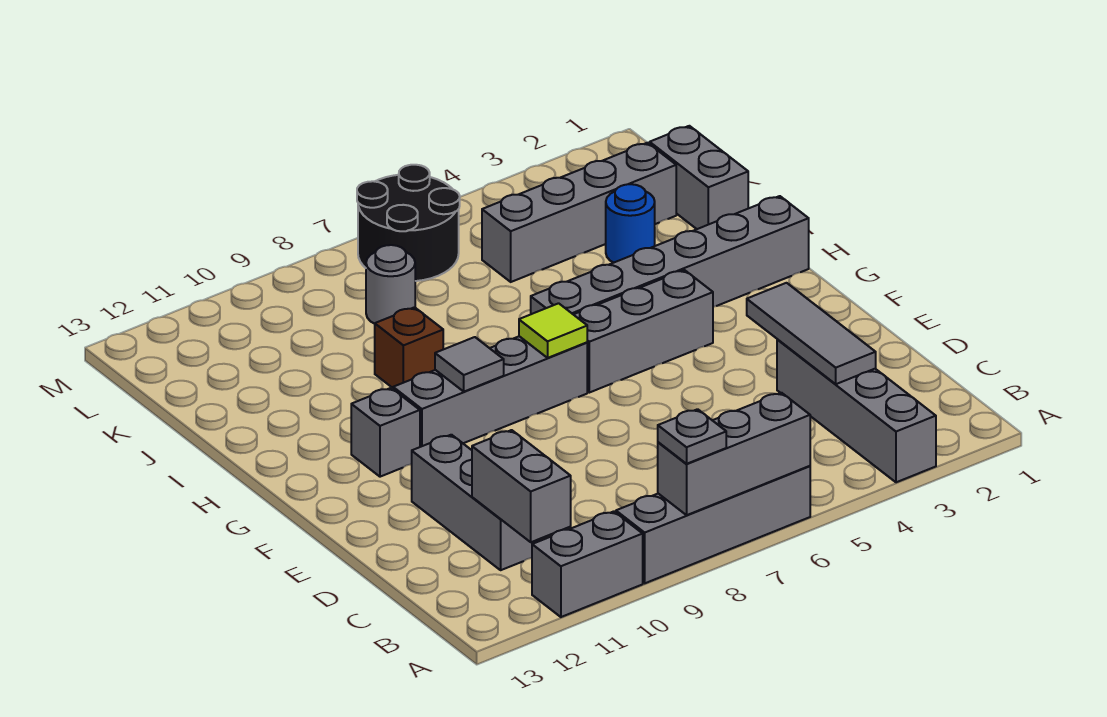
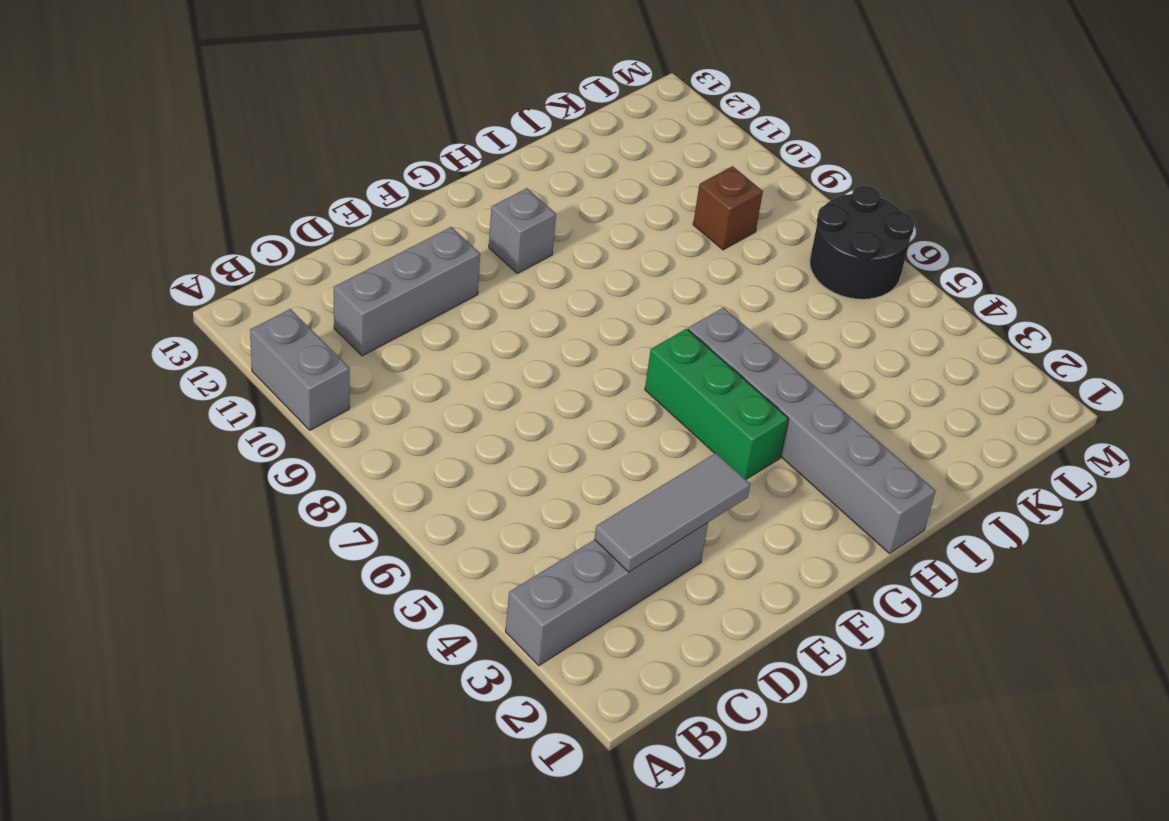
green brick G4:G6 level 1 -> grey brick G4:G6 level 1
brown brick K9 level 1 -> brown brick I9 level 1
none -> grey brick A6:A9 level 1
none -> grey brick G7:G10 level 1
none -> grey brick J1:K1 level 1

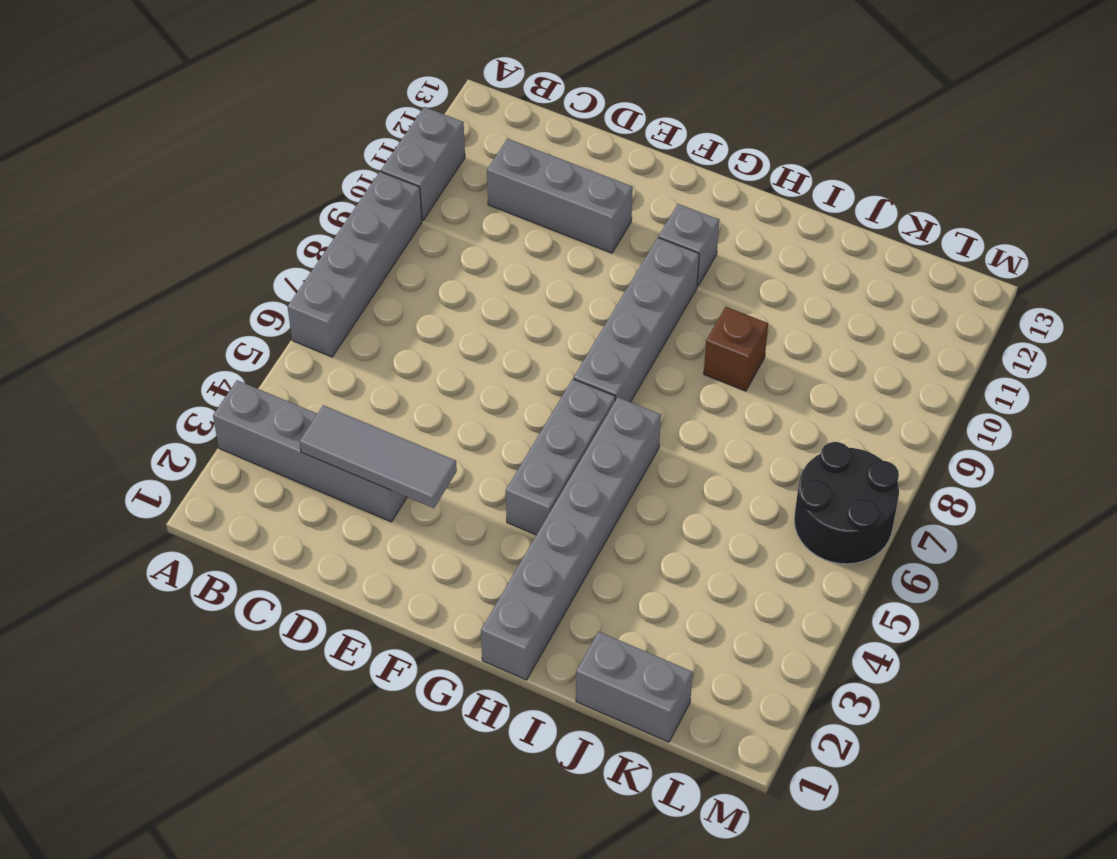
none -> blue round brick J3 level 1
none -> grey brick K2:K5 level 1
none -> grey round brick K8 level 1

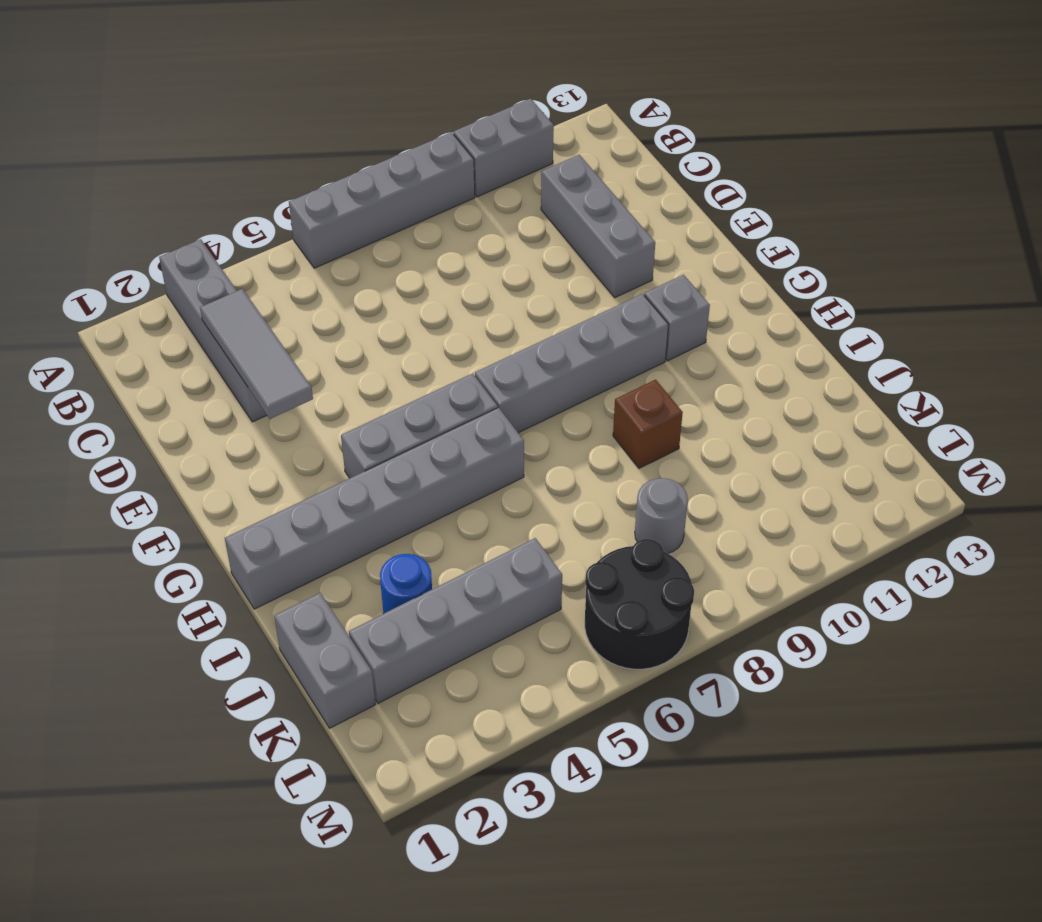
none -> grey brick A6:A8 level 2
none -> grey brick B11:C11 level 2
none -> lime tile G7 level 2

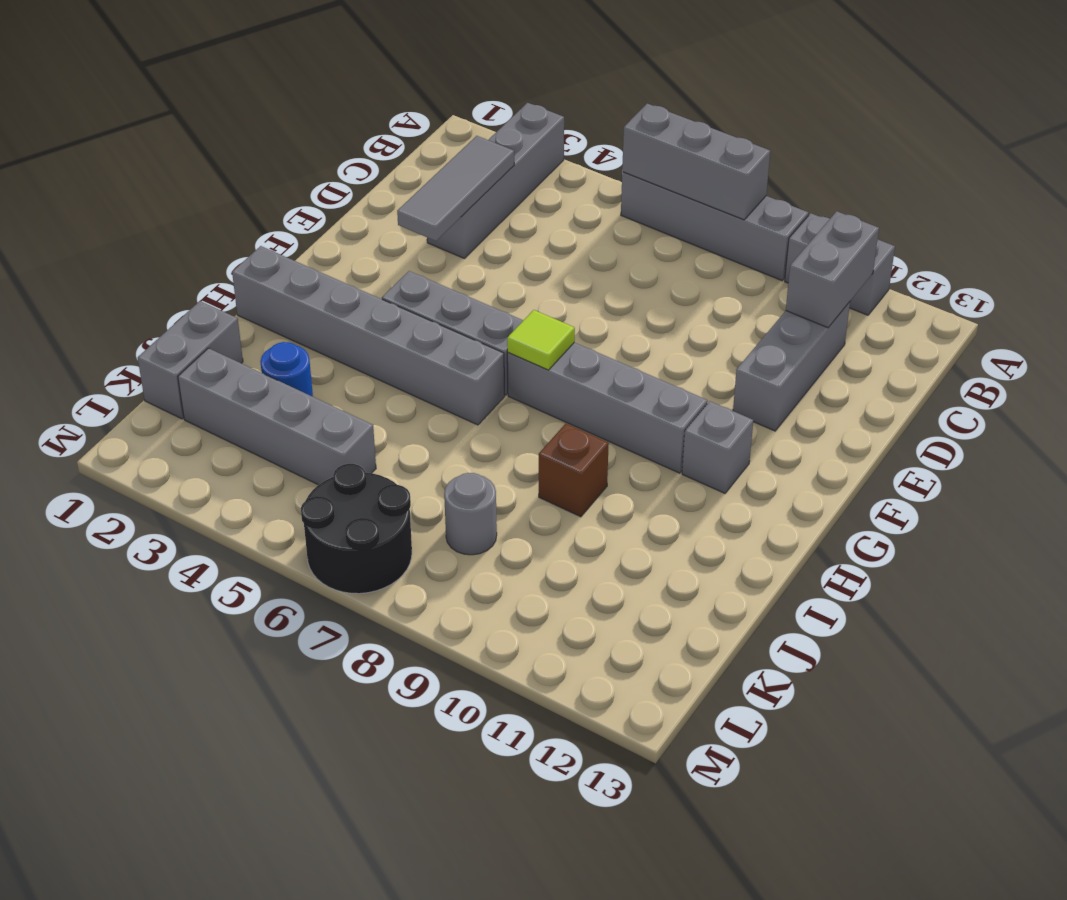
none -> grey tile G9 level 2
none -> grey plate A8 level 3

